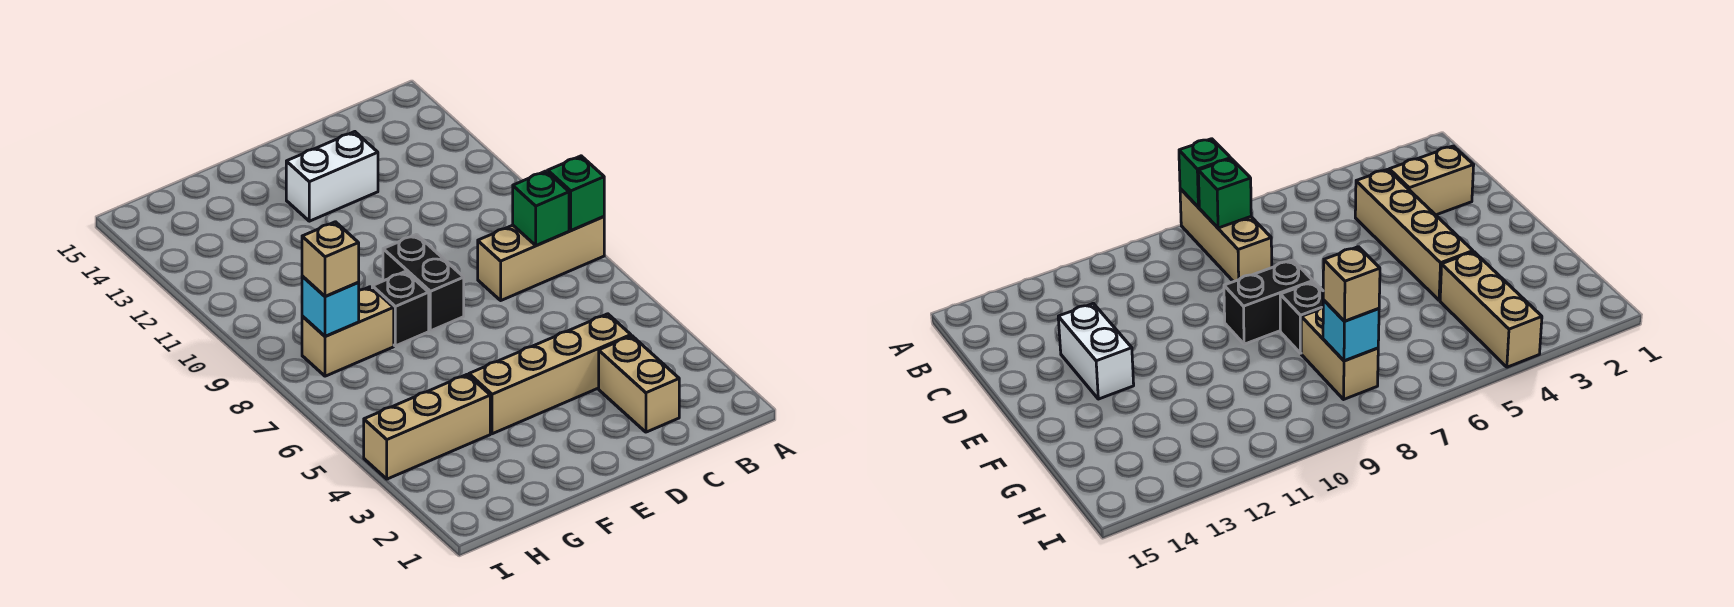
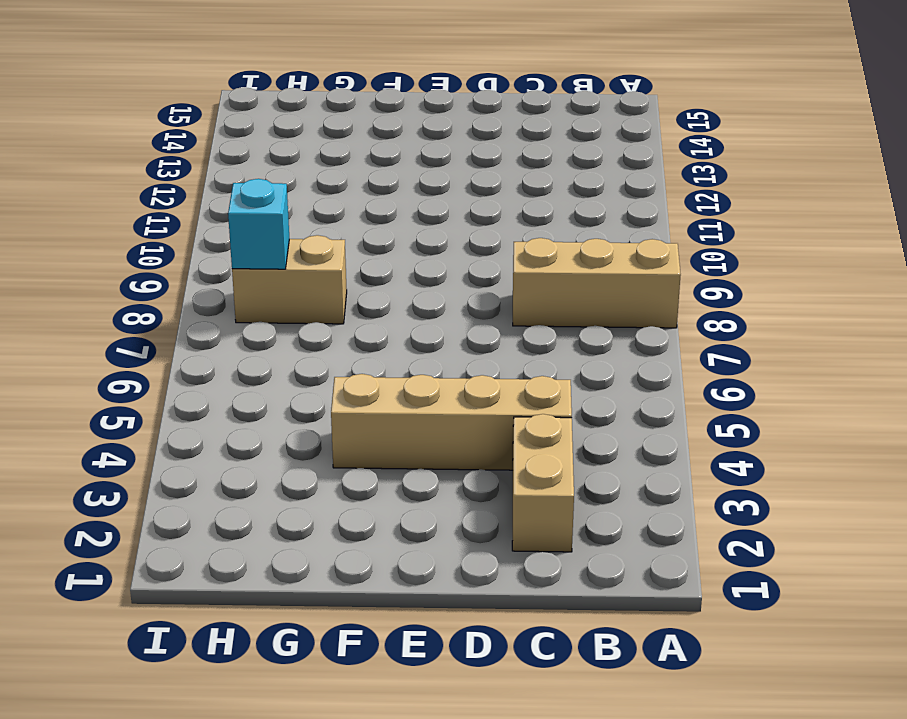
none -> white brick D13:E13 level 1
none -> black brick E8:E9 level 1
none -> black brick F8 level 1

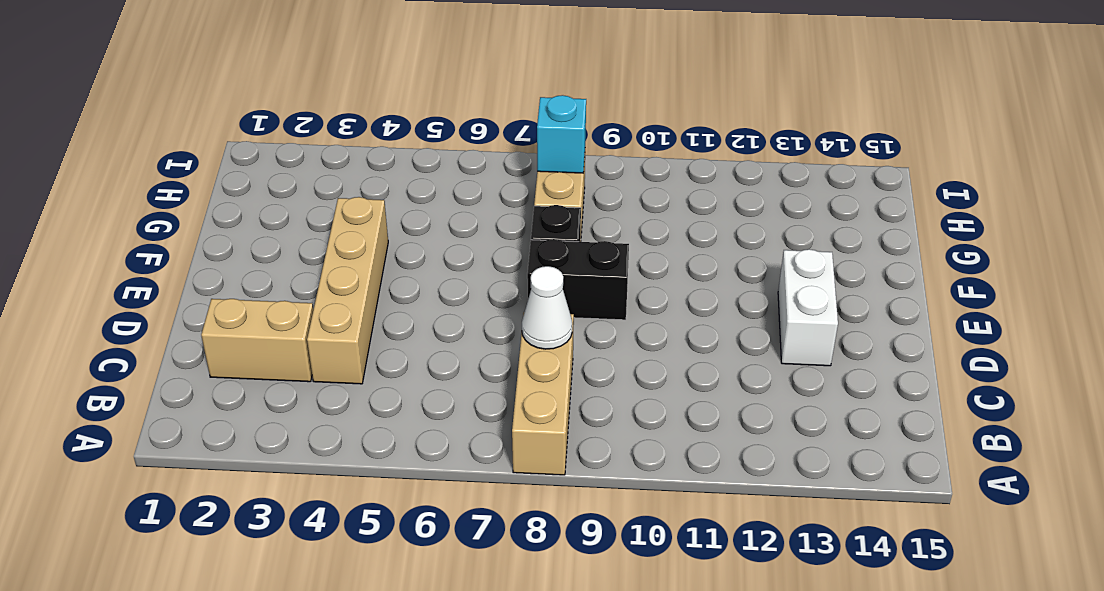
white cone C8 level 2 -> none
none -> tan brick G4:I4 level 1
none -> green brick A8 level 2
none -> green brick B8 level 2

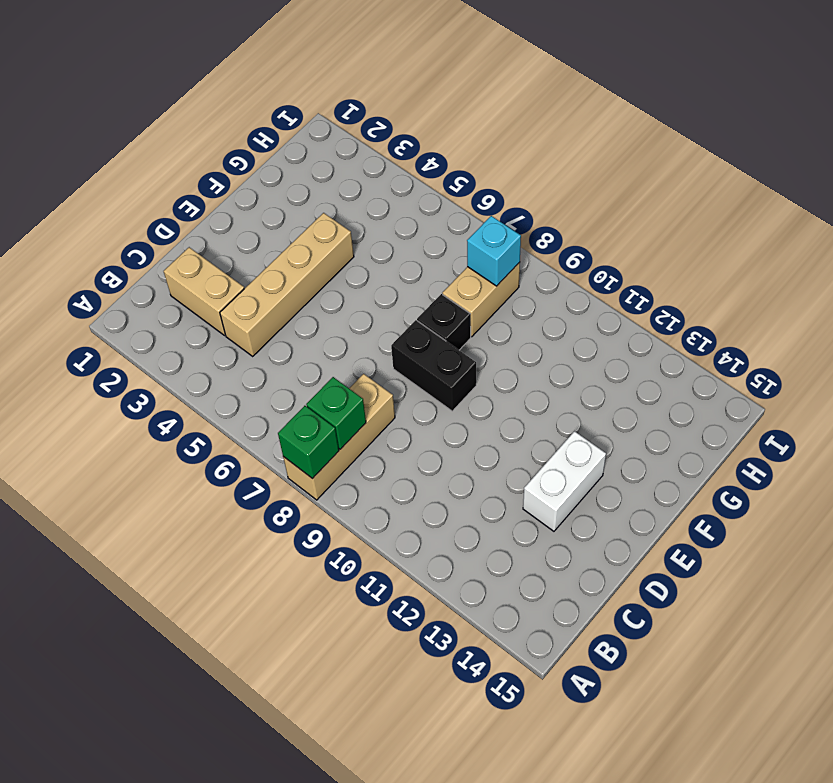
none -> tan brick G4:I4 level 1
none -> tan brick H8 level 3

